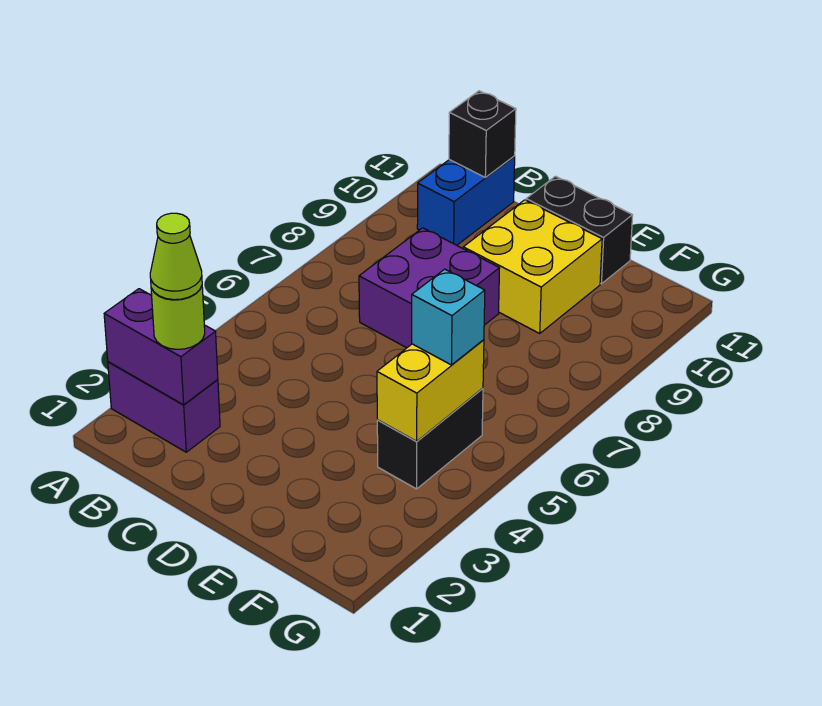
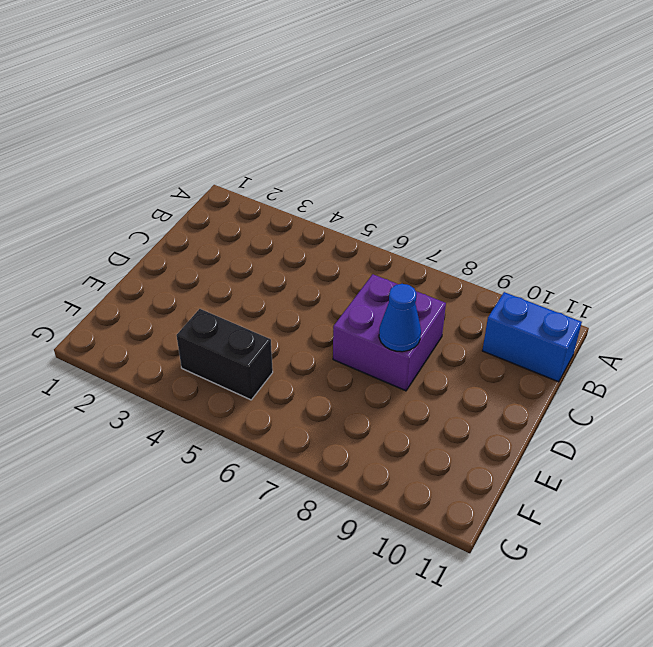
blue cone D8 level 2 -> none
none -> purple brick A2:B2 level 1
none -> yellow brick D9:E10 level 1
none -> black brick D11:E11 level 1

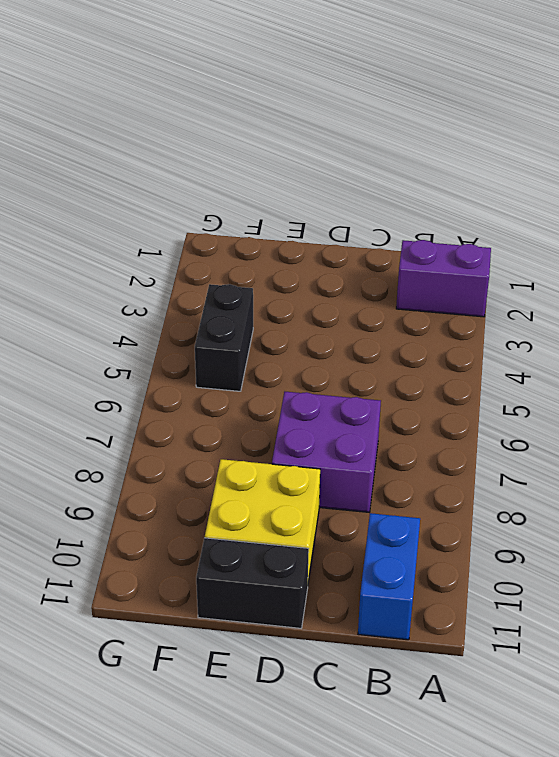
none -> purple brick A2:B2 level 2
none -> black brick B11 level 2
none -> yellow brick F4:F5 level 2

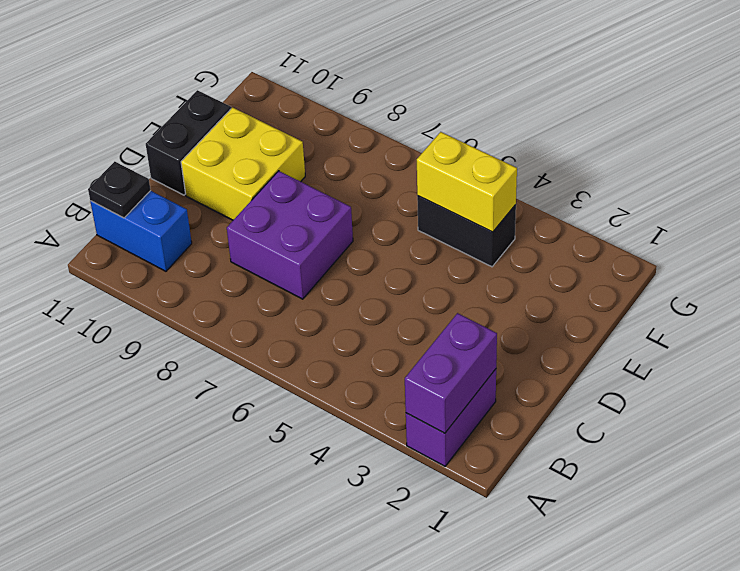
black plate B11 level 2 -> black brick B11 level 2
none -> lime round brick B2 level 3
none -> cyan brick F5 level 3
none -> lime cone B2 level 4

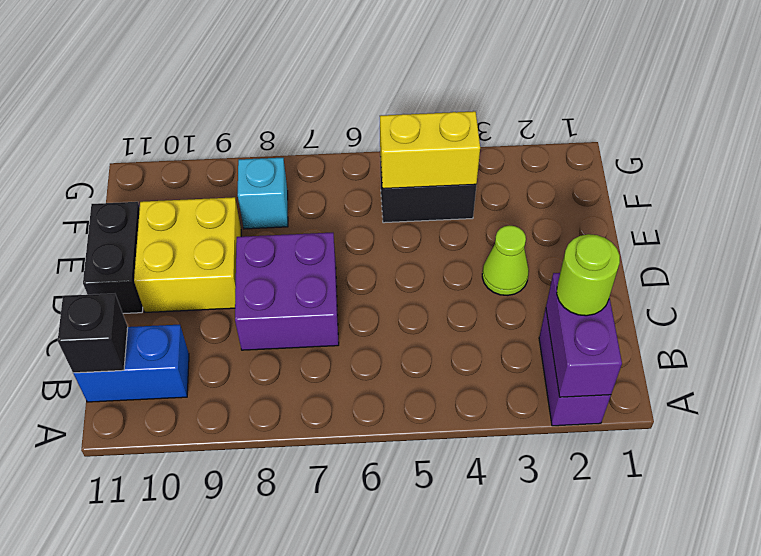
lime cone D3 level 1 -> lime cone B2 level 4
cyan brick F8 level 1 -> cyan brick F5 level 3

